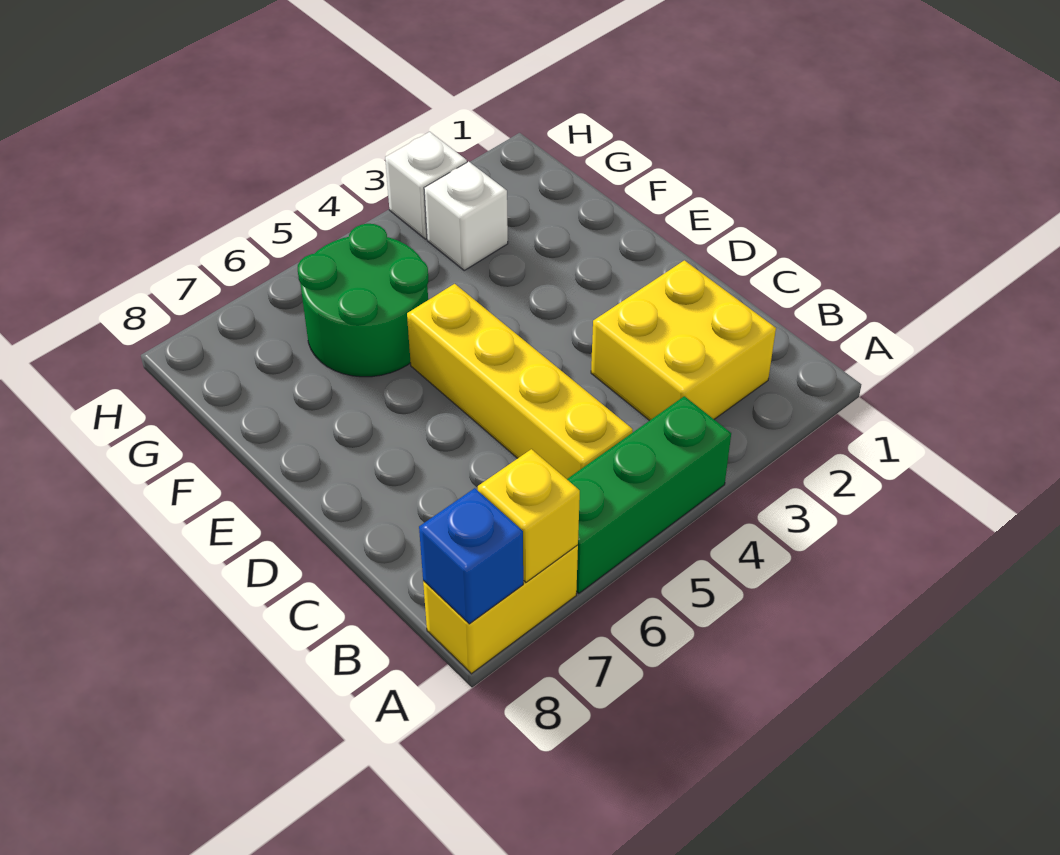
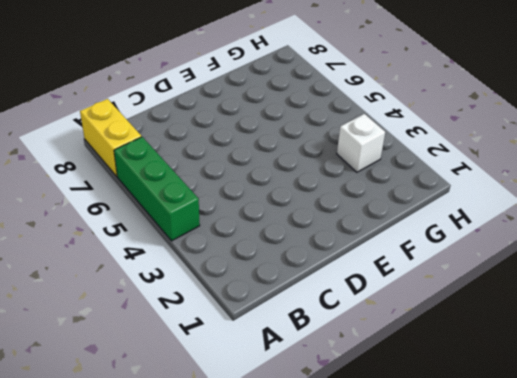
none -> yellow brick B2:C3 level 1
none -> yellow brick B5:E5 level 1

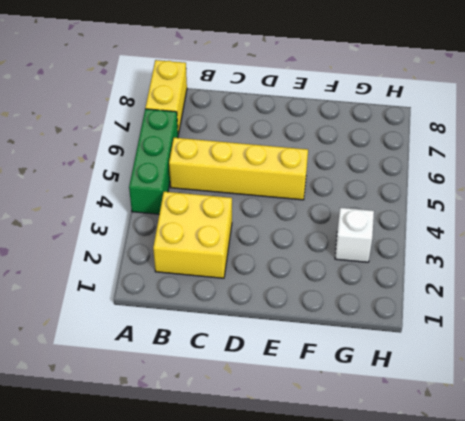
none -> green round brick F5:G6 level 1
none -> white brick H3 level 1

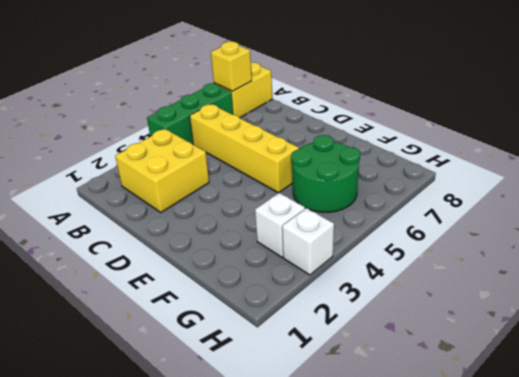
none -> blue brick A8 level 2

